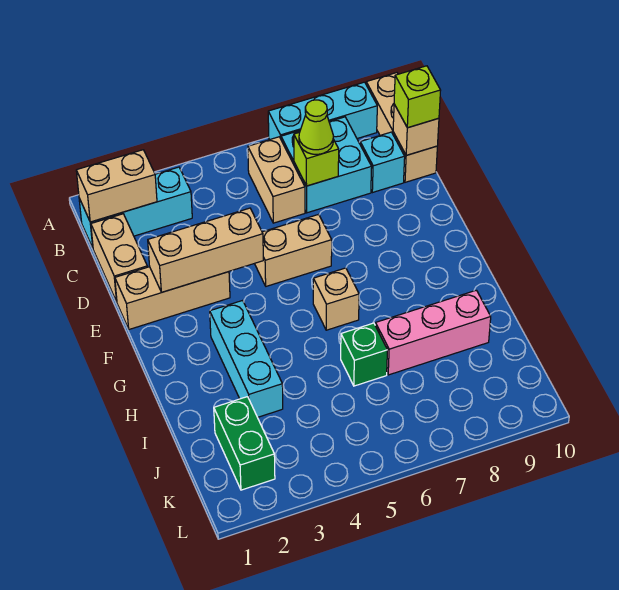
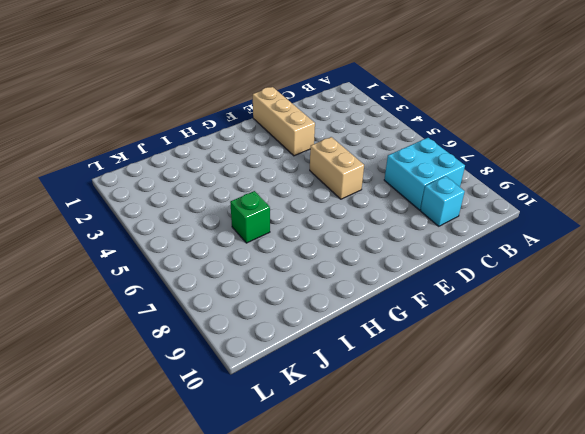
none -> cyan brick A7:A9 level 1
none -> tan brick A10:C10 level 1
none -> cyan brick B1:B3 level 1

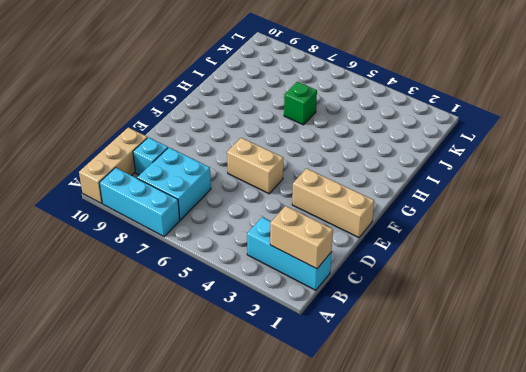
none -> tan brick B6:C6 level 1
none -> tan brick C1:D1 level 1
none -> cyan brick G3:I3 level 1

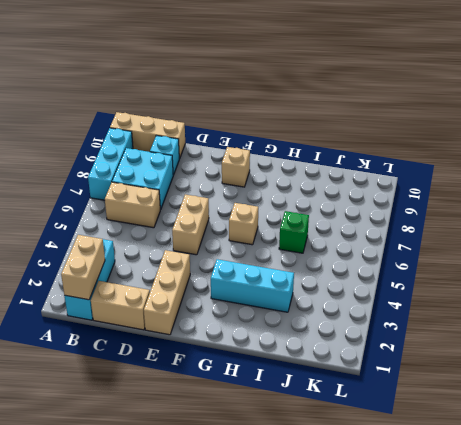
tan brick F9 level 1 -> tan brick C10 level 2
none -> pink brick I7:I9 level 1
none -> green brick J2:K2 level 1
none -> lime brick C7 level 2

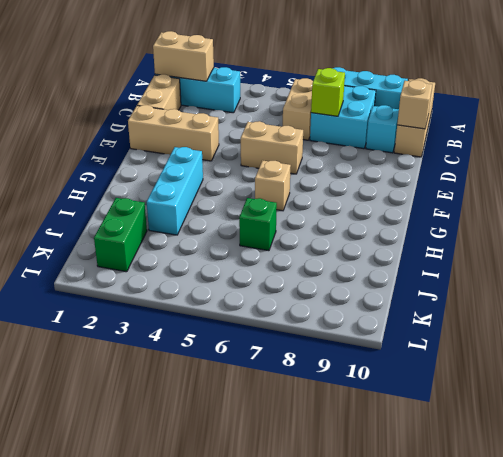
none -> pink brick I7:I9 level 1
none -> tan brick E2:E4 level 2
none -> lime cone C7 level 3

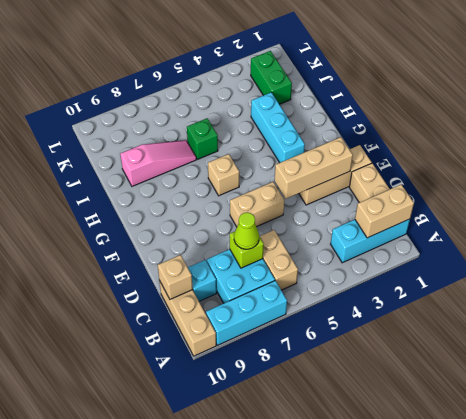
pink slope I7:I9 level 1 top 9 -> pink brick I7:I9 level 1
none -> lime brick C10 level 3

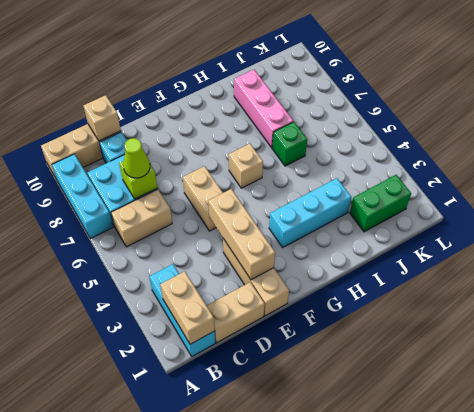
none -> lime brick C10 level 3

